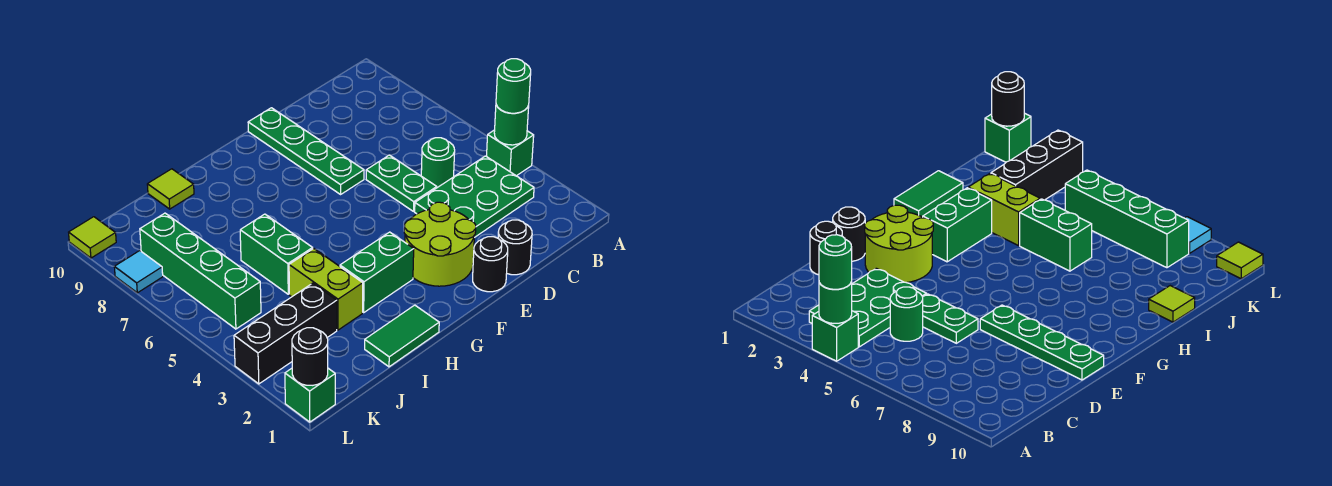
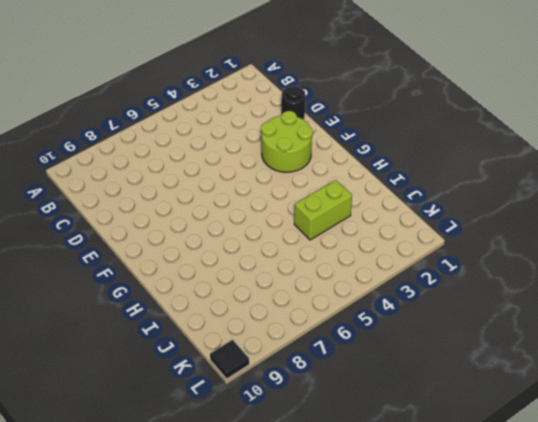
black tile L10 level 1 -> lime tile L10 level 1
none -> green brick A4 level 1
none -> green plate B3:D4 level 1
none -> green round brick C5 level 1

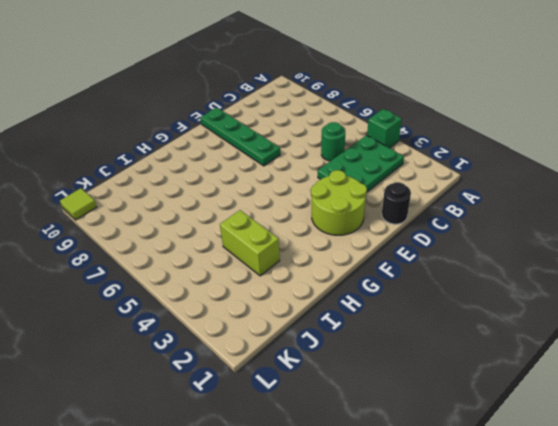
none -> green plate D5:D6 level 1
none -> black round brick E1 level 1
none -> green brick G3:H3 level 1

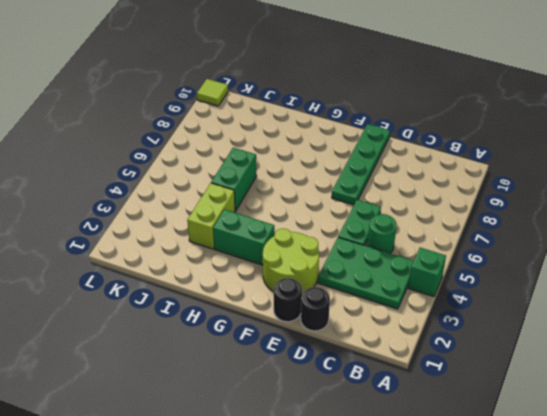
none -> green tile H1:I1 level 1
none -> lime tile I10 level 1
none -> black brick J3:L3 level 1

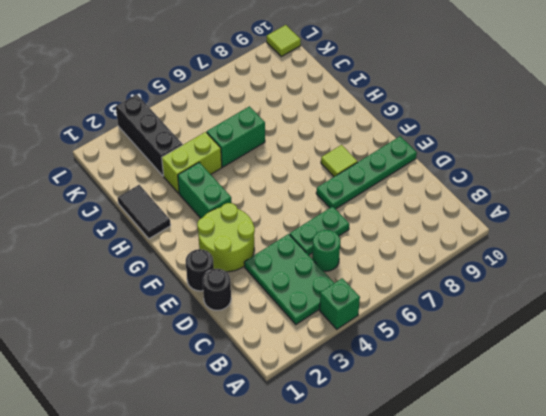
lime tile F8 level 1 -> lime tile I10 level 1
black tile H1:I1 level 1 -> green tile H1:I1 level 1
none -> green brick K5:K8 level 1
none -> green brick L1 level 1
none -> cyan tile L8 level 1

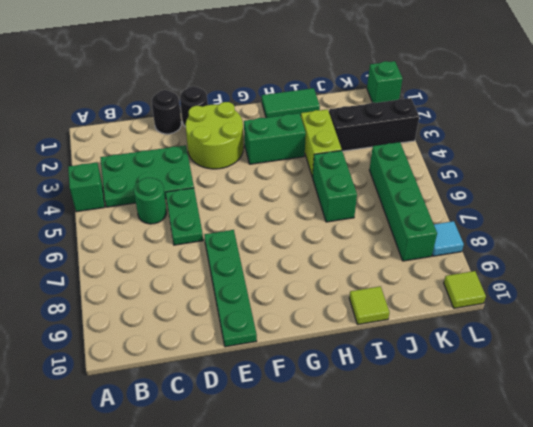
none -> green round brick A4 level 2
none -> black round brick L1 level 2
none -> green round brick A4 level 3

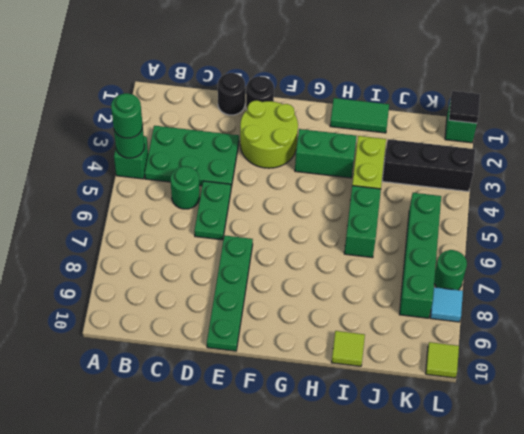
black tile L1 level 2 -> black round brick L1 level 2
green round brick L7 level 1 -> none

